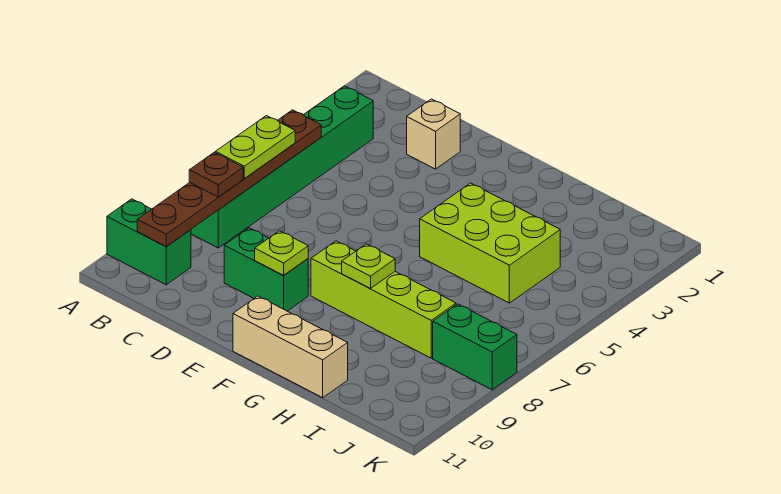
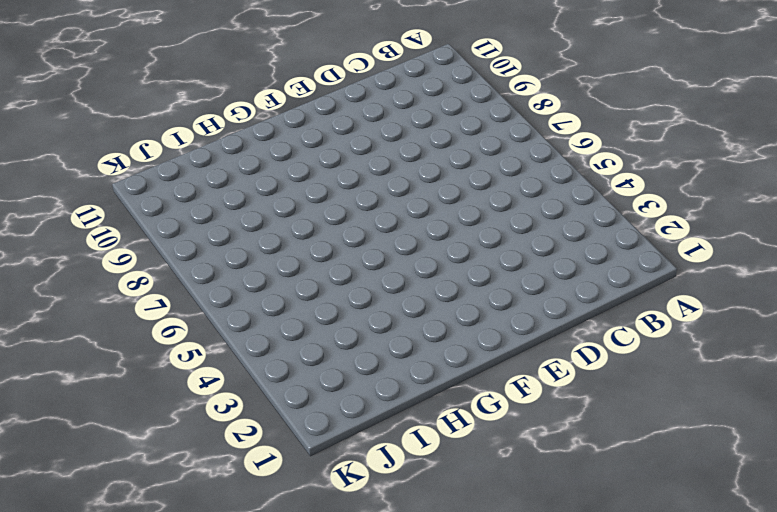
none -> green brick A10:B10 level 1
none -> green brick B3:B8 level 1
none -> tan brick D2 level 1

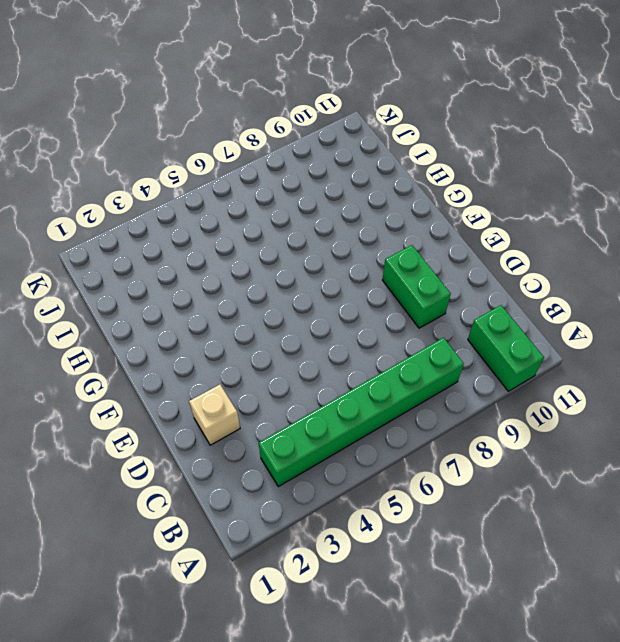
none -> lime brick F8:I8 level 1
none -> tan brick F11:H11 level 1
none -> lime brick G4:I5 level 1

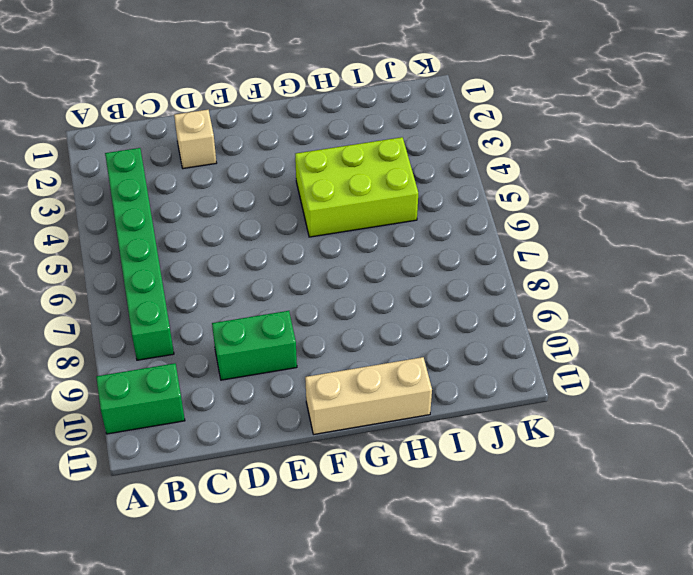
none -> lime brick F8:I8 level 1
none -> green brick J8:K8 level 1
none -> brown plate B5:B10 level 2

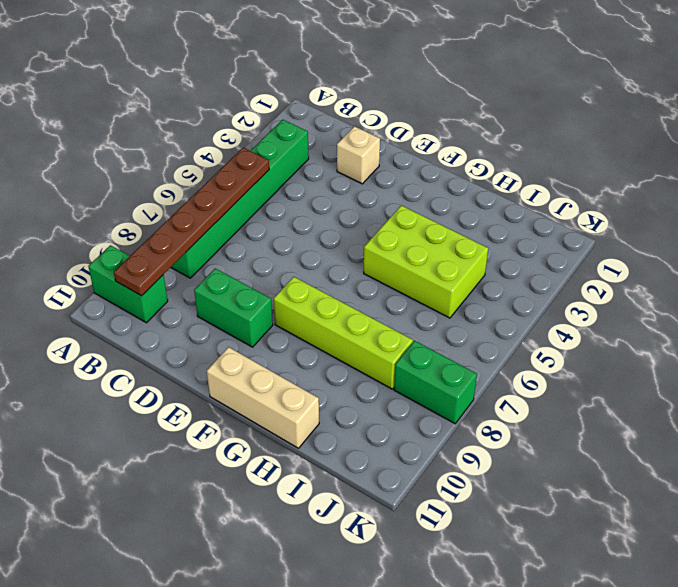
none -> lime plate E9 level 2
none -> lime plate G8 level 2
none -> lime plate B6:B7 level 3

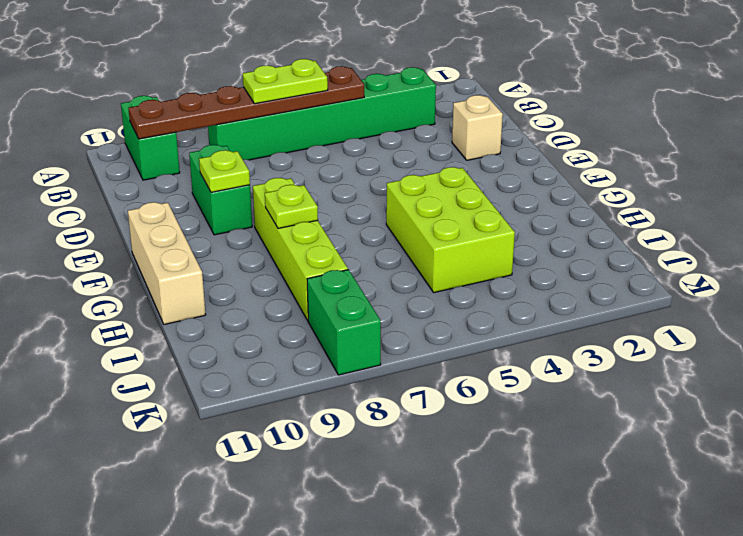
none -> brown plate B8 level 3

